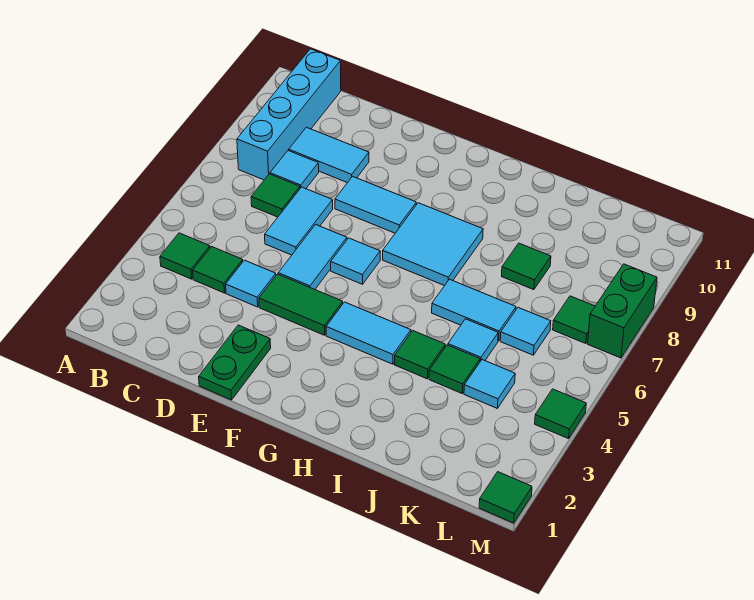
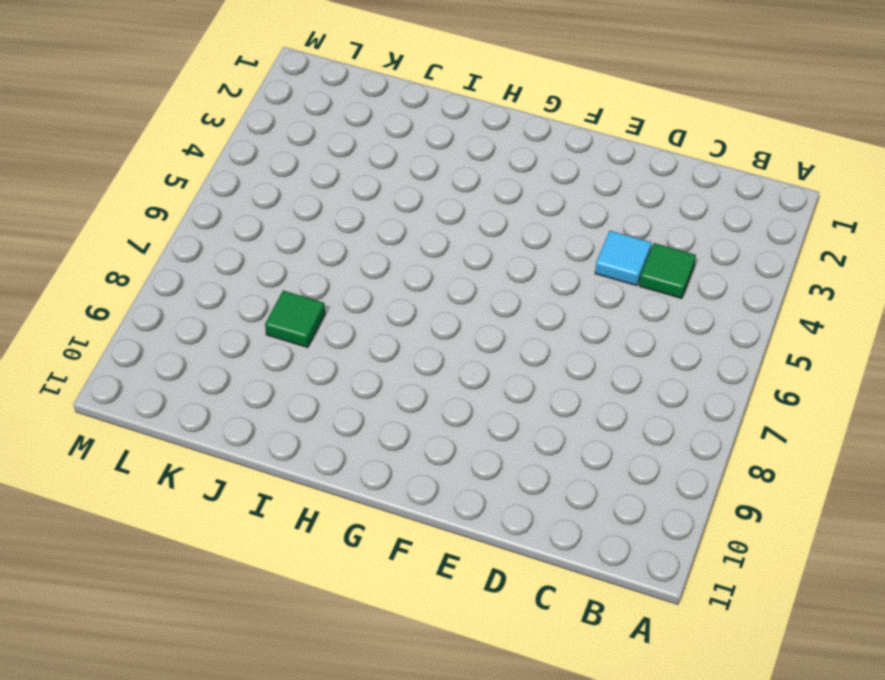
none -> green tile B4 level 1
none -> cyan brick B8:B11 level 1
none -> green tile C7 level 1

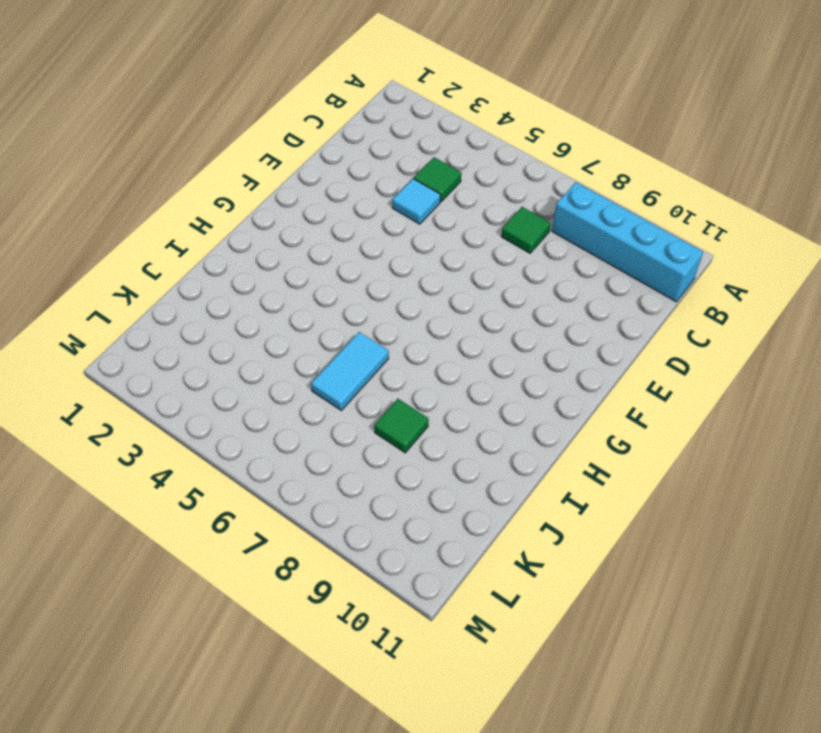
none -> green tile B4 level 1
none -> cyan tile C8 level 1
none -> cyan tile C9:D9 level 1

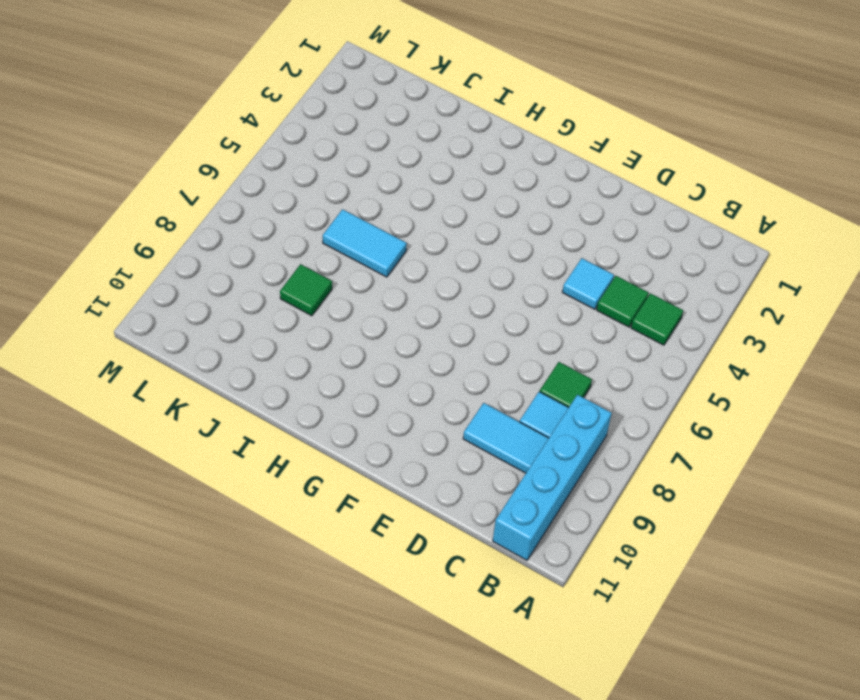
none -> cyan tile D6:D7 level 1
none -> green plate E1:E2 level 1
none -> green tile E4:F4 level 1

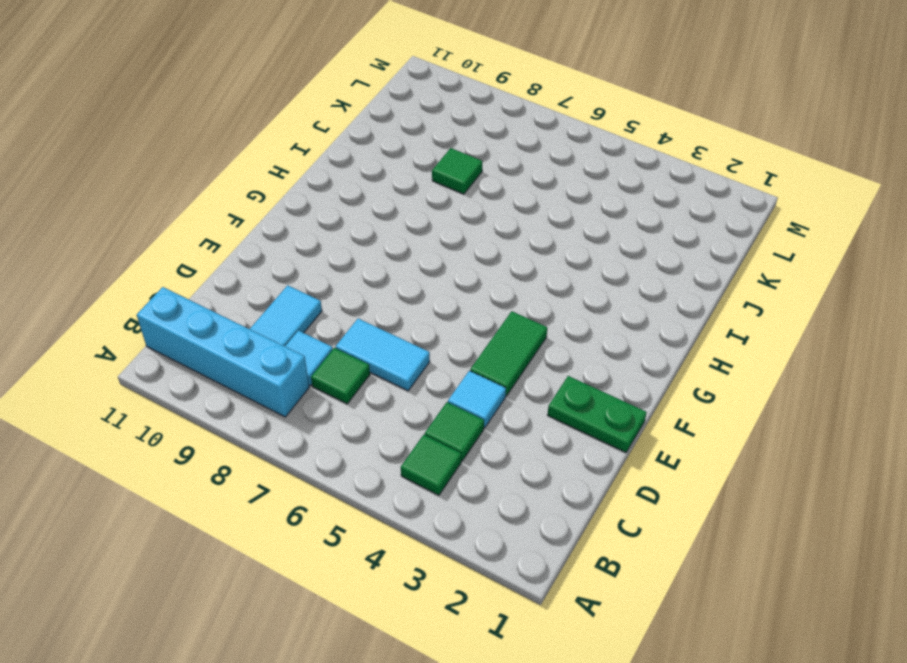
none -> cyan tile E5:E6 level 1
none -> cyan tile E8:F8 level 1
none -> cyan tile F6 level 1

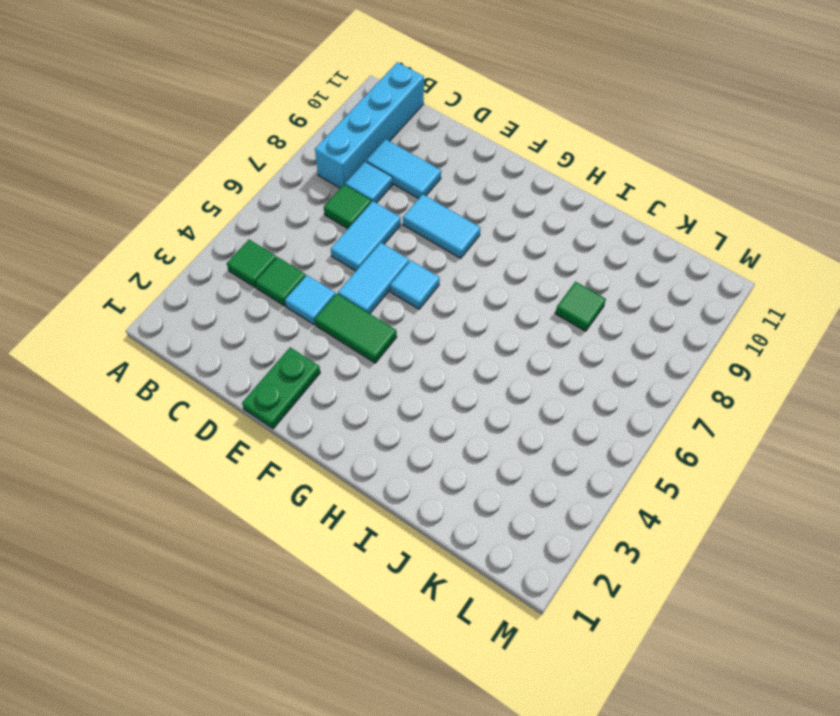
none -> cyan tile G4:H4 level 1
none -> cyan tile G7:H8 level 1
none -> green tile I4 level 1

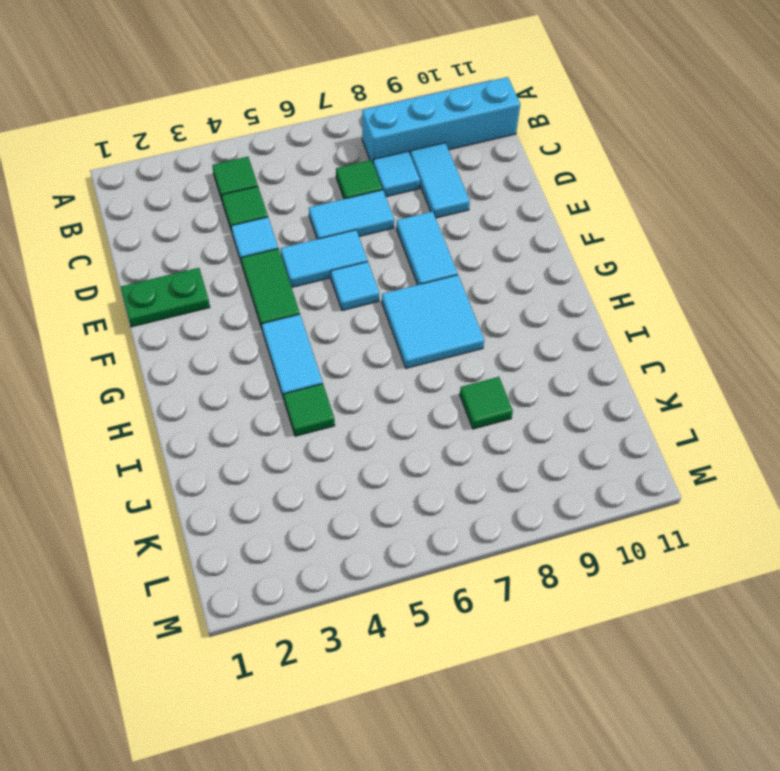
none -> cyan tile I6:J6 level 1
none -> green tile J4 level 1
none -> cyan tile J5 level 1

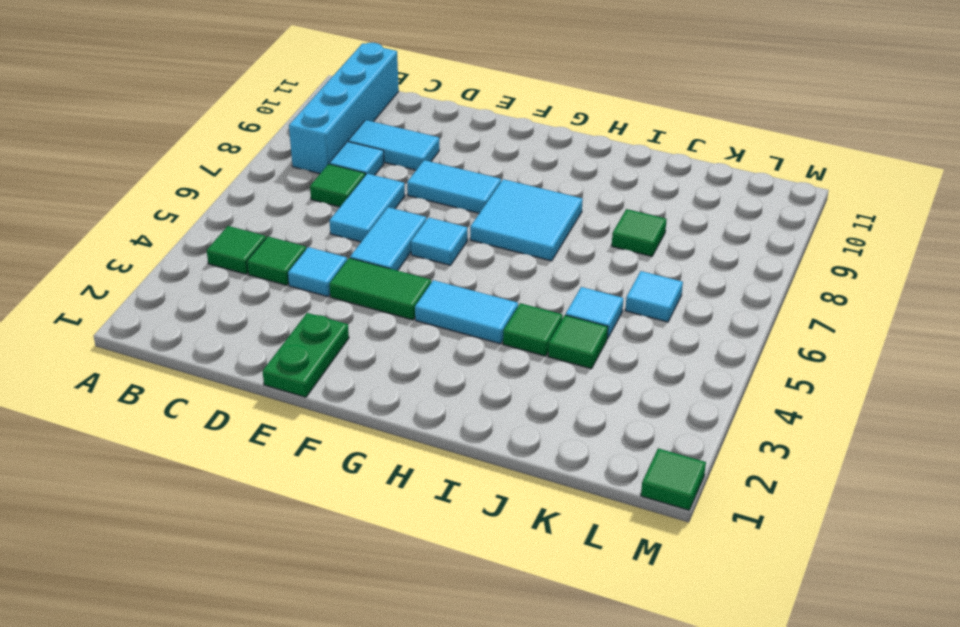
none -> cyan tile I6:J6 level 1
none -> cyan tile K4 level 1
none -> green tile L7 level 1

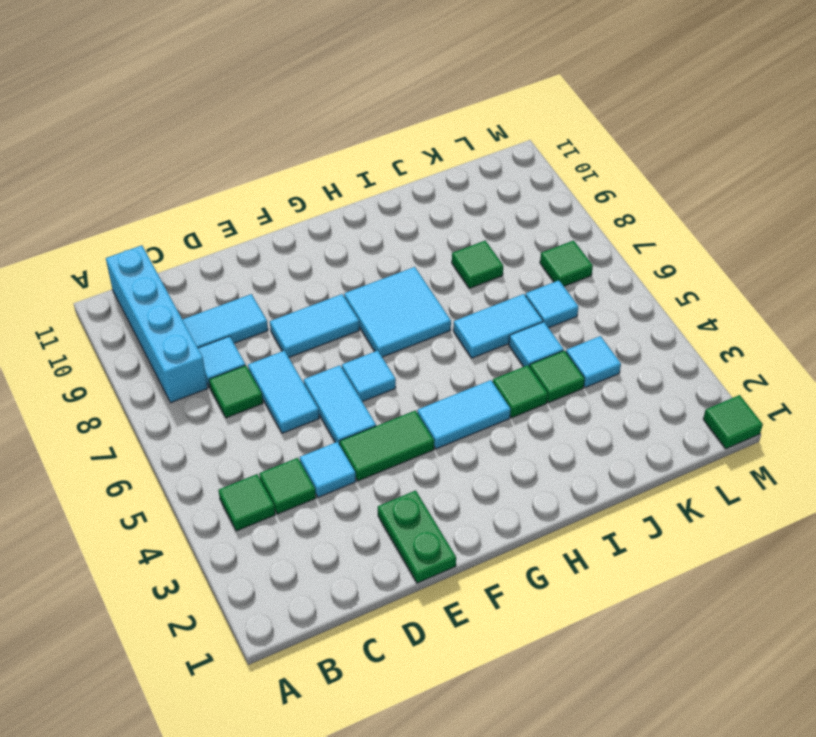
none -> green tile M4 level 1
none -> green brick M7:M8 level 1

